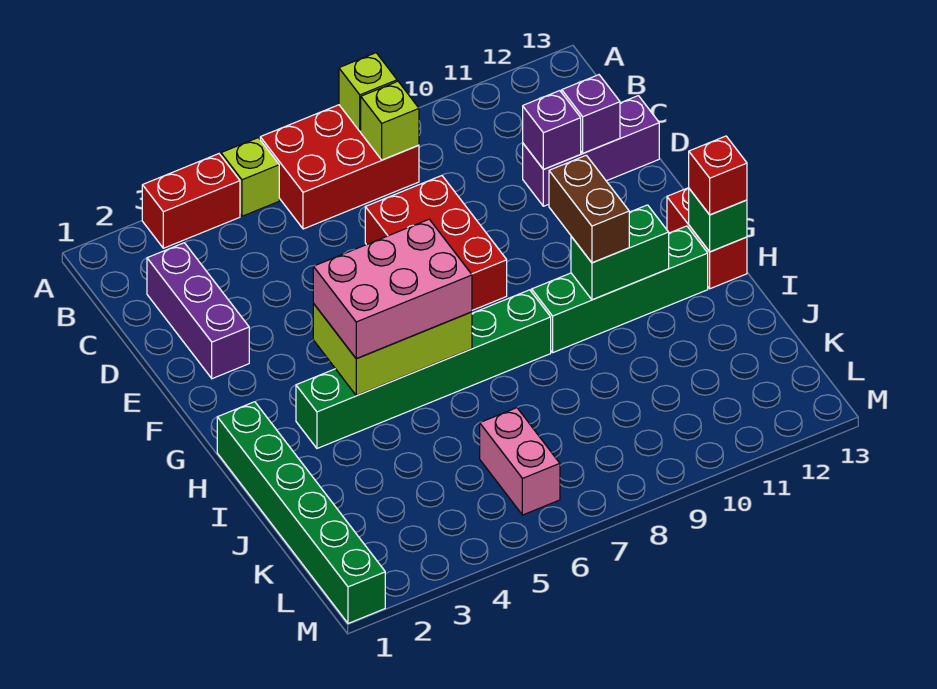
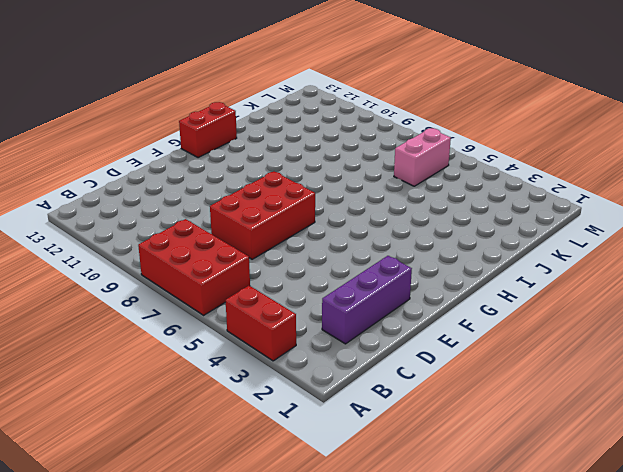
none -> lime brick A5 level 1
none -> purple brick D11:D13 level 1
none -> green brick H1:M1 level 1

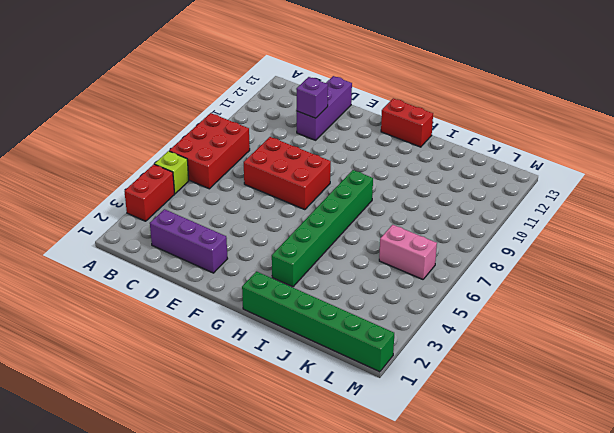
none -> green brick H9:H12 level 1
none -> lime brick A8 level 2
none -> lime brick B8 level 2

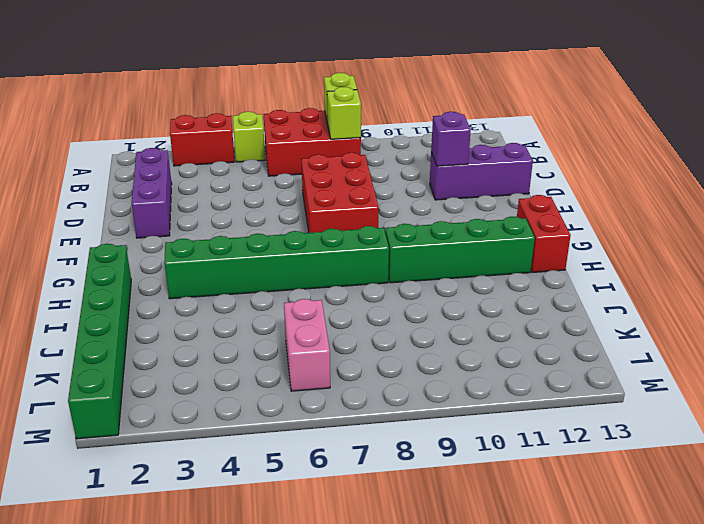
none -> purple brick D12 level 2
none -> lime brick G4:H6 level 2
none -> green brick H10:H11 level 2

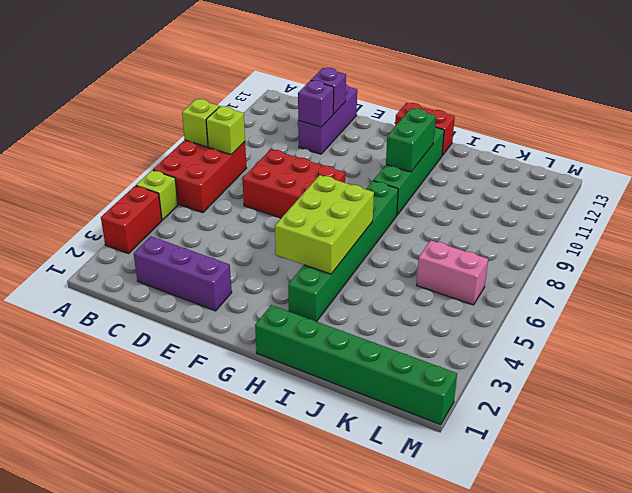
none -> green brick H13 level 2
none -> pink brick G4:H6 level 3
none -> brown brick G10:H10 level 3

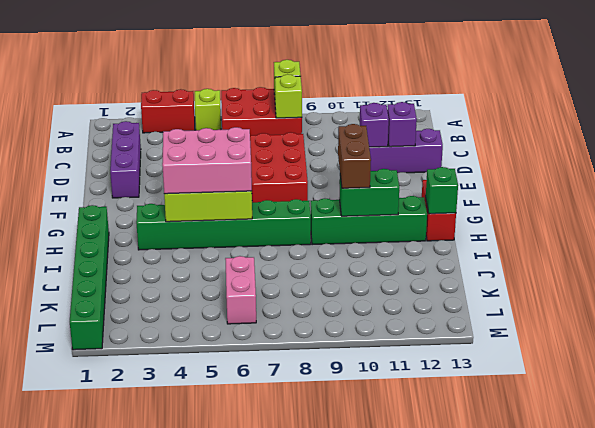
none -> red brick H13 level 3

